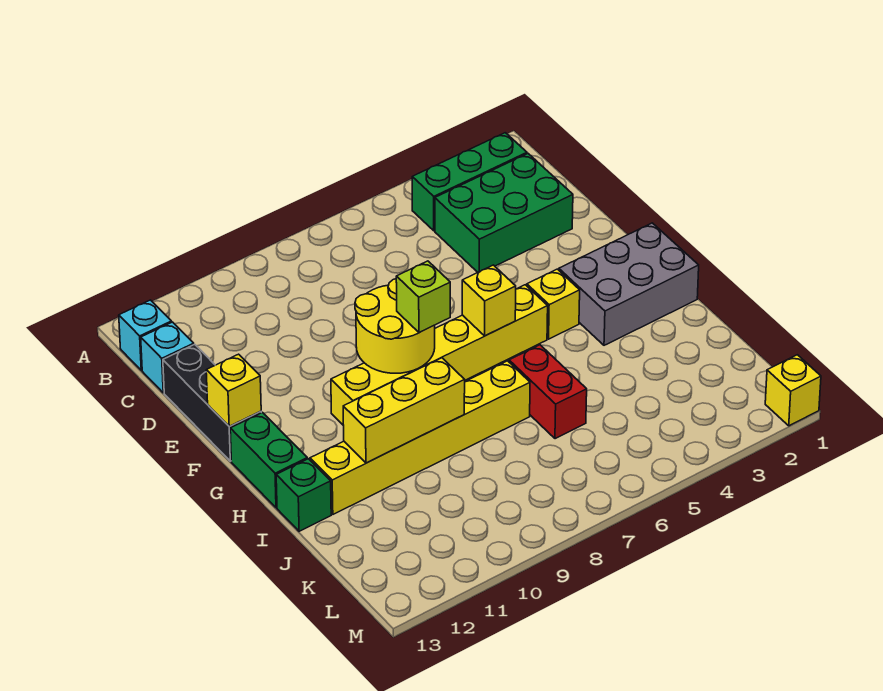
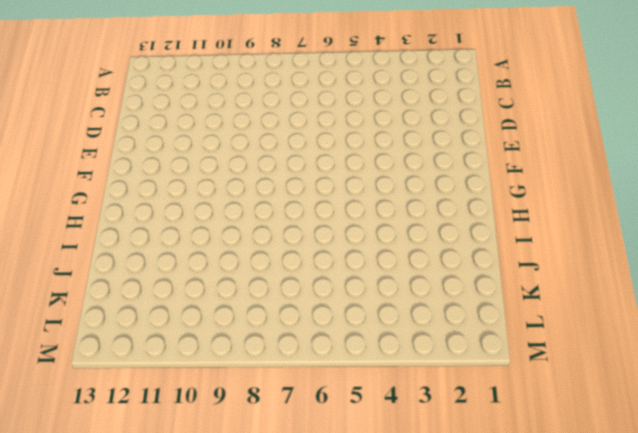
none -> green brick B2:B4 level 1
none -> cyan brick B13 level 1
none -> green brick C2:D4 level 1

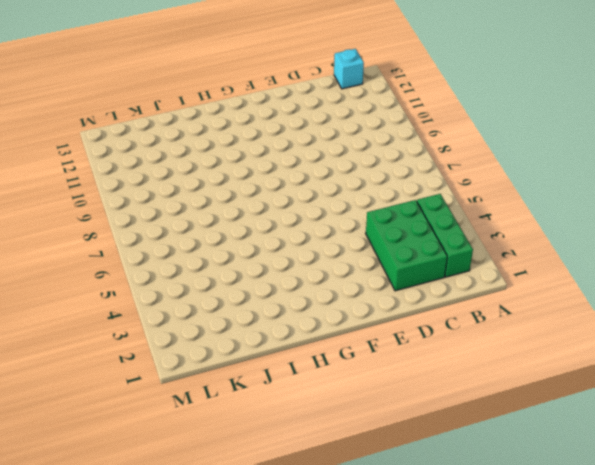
none -> cyan brick C13 level 1
none -> black brick D13:F13 level 1
none -> grey brick G1:H3 level 1

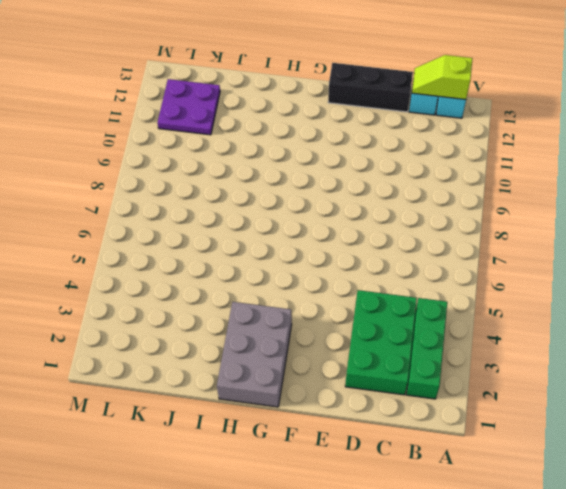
lime slope B13:C13 level 2 top B -> none
purple plate K11:L12 level 1 -> none
none -> yellow brick G4 level 1
none -> yellow brick G5:G10 level 1
none -> green brick G13:H13 level 1

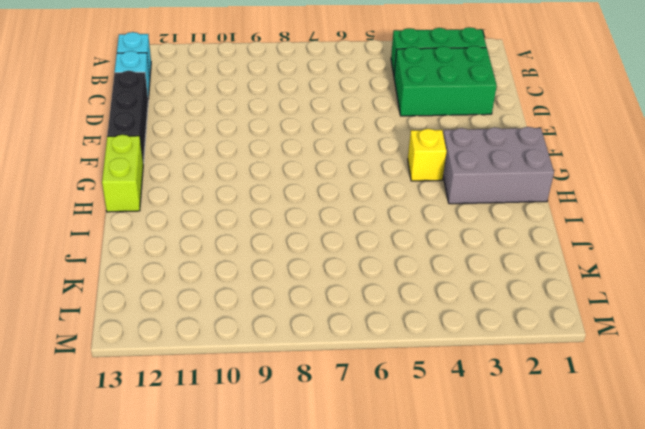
lime brick G13:H13 level 1 -> green brick G13:H13 level 1
none -> yellow brick G5:G10 level 1
none -> red brick I6:J6 level 1
none -> yellow brick I7:I12 level 1

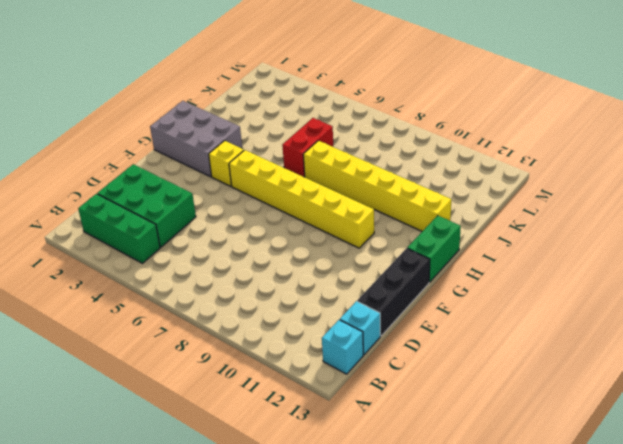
none -> green brick I13 level 1
none -> yellow brick M1 level 1
none -> yellow round brick F8:G9 level 2

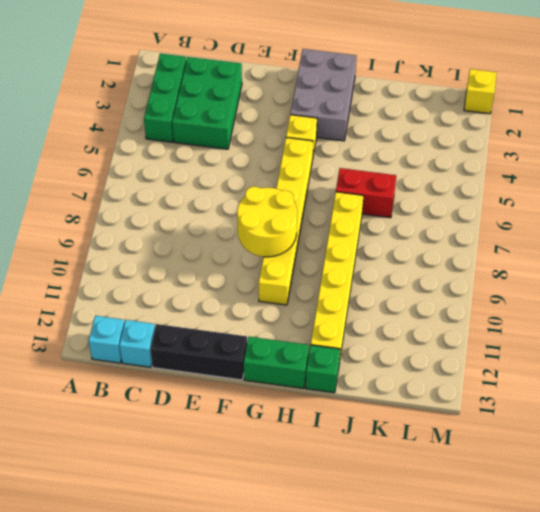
none -> yellow brick F13 level 2
none -> yellow brick G6 level 2
none -> yellow brick I9:I11 level 2

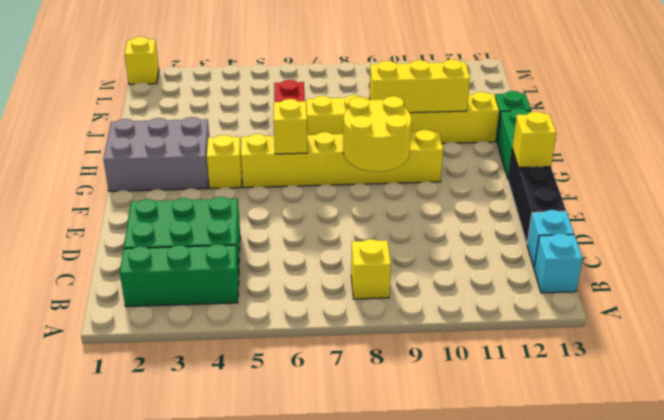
yellow brick B8 level 1 -> none
none -> lime brick G8 level 3

